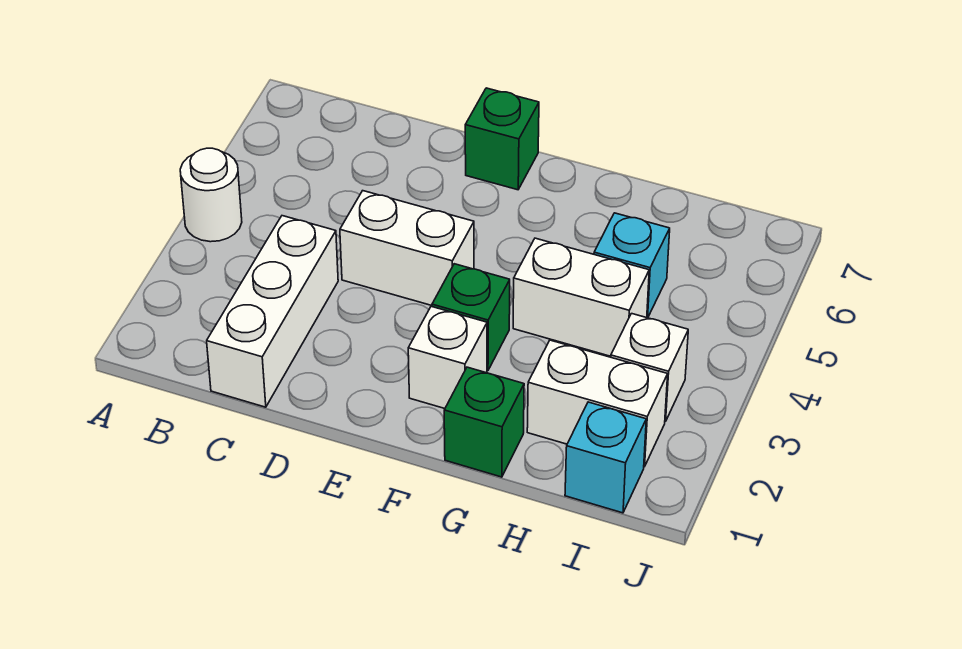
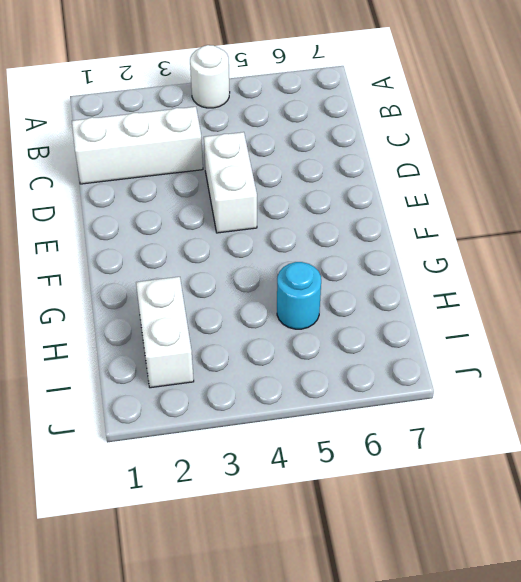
cyan round brick H5 level 1 -> cyan brick H5 level 1
none -> green brick E7 level 1
none -> white brick F2 level 1
none -> green brick F3 level 1

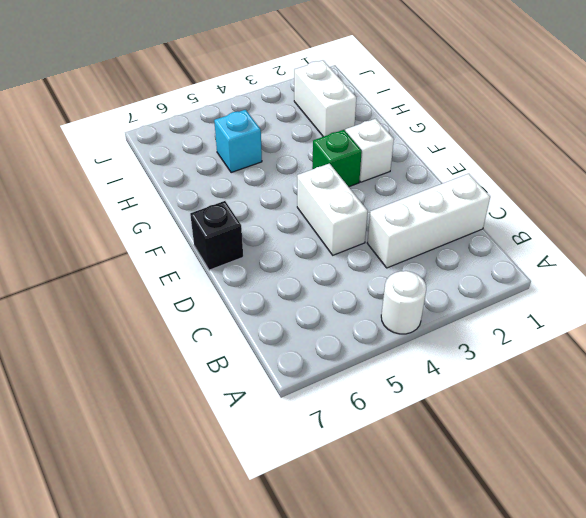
black brick E7 level 1 -> green brick E7 level 1
none -> green brick G1 level 1
none -> white brick G4:H4 level 1
none -> cyan brick I1 level 1

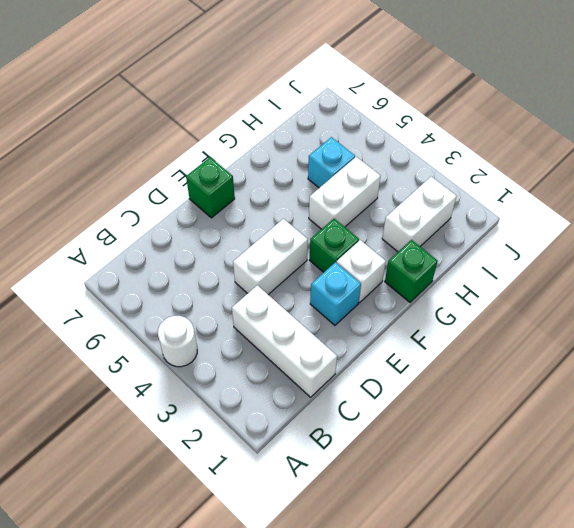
cyan brick E2 level 1 -> cyan brick I1 level 1
none -> white brick I3 level 1

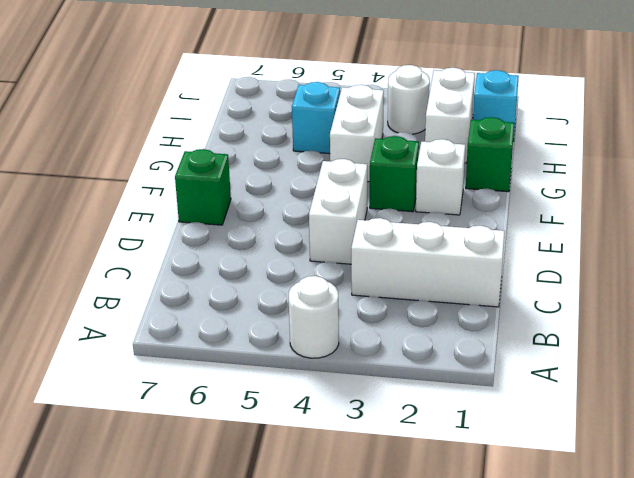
white round brick I3 level 1 -> white brick I3 level 1

